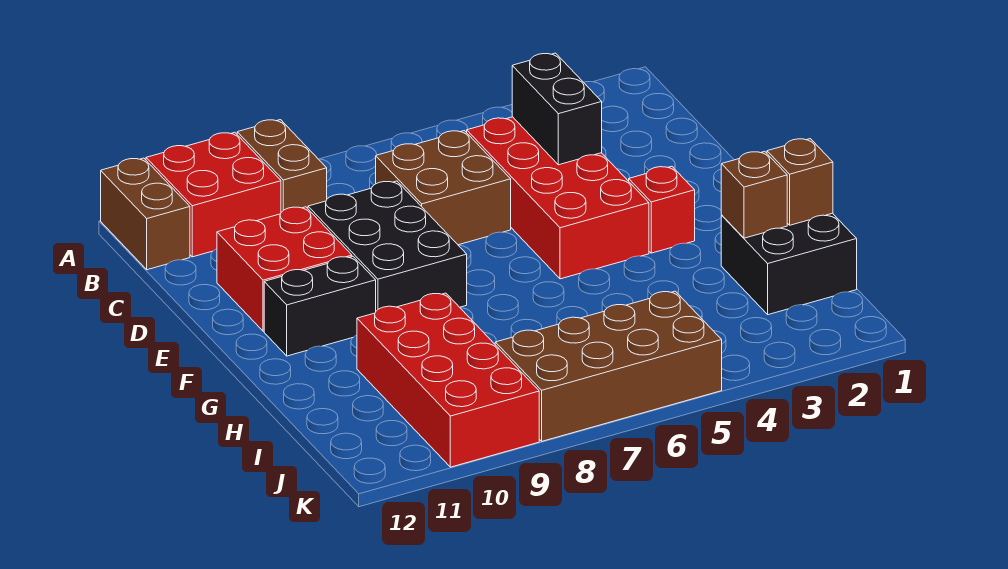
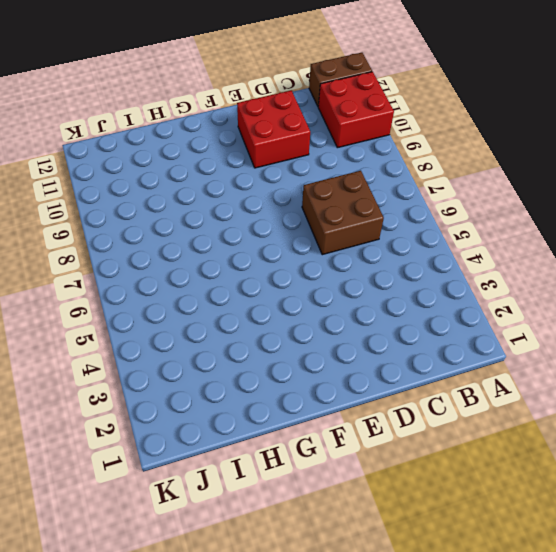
none -> brown brick A9:B9 level 1
none -> red brick C4:F5 level 1
none -> black brick D8:F9 level 1

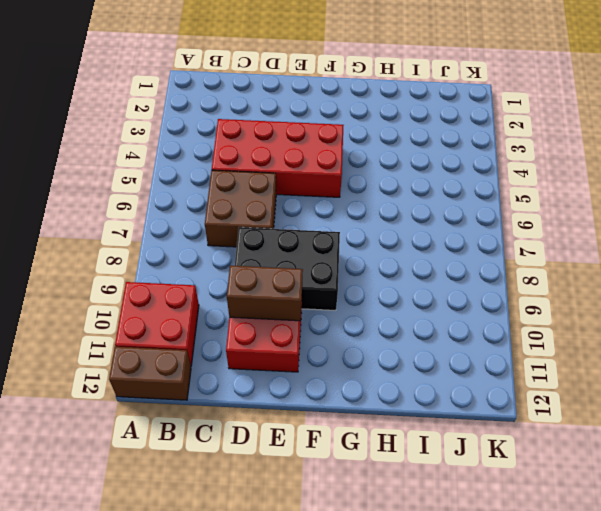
brown brick D10:E10 level 2 -> brown brick A9:B9 level 1
none -> red brick F3 level 1
none -> black brick F10:F11 level 1
none -> black brick H1:I2 level 1

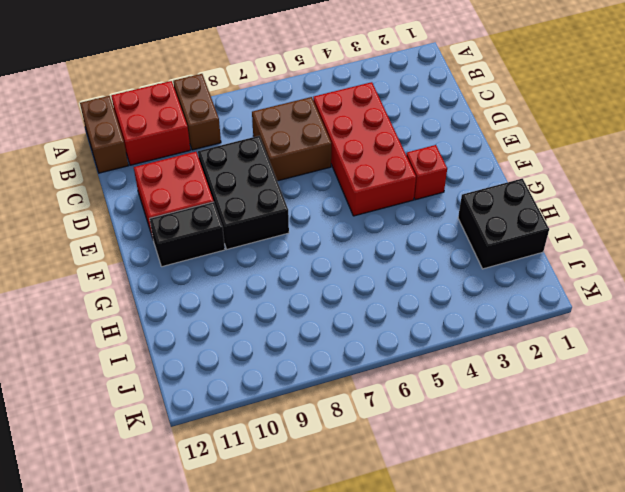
none -> red brick H9:K10 level 1
none -> brown brick J5:K8 level 1
none -> black brick C4:D4 level 2

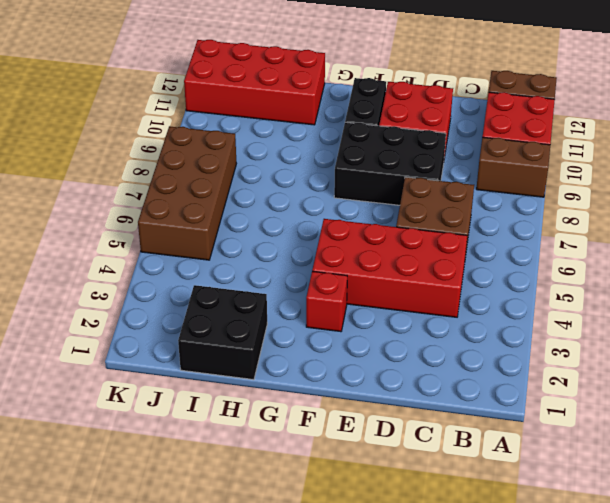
red brick H11:K12 level 1 -> red brick H9:K10 level 1
none -> black brick C4:D4 level 2
none -> brown brick H1 level 2
none -> brown brick H2 level 2

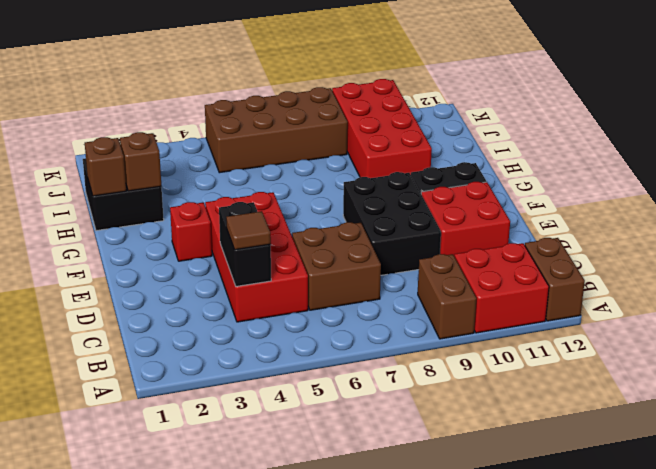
brown tile C4 level 3 -> none

